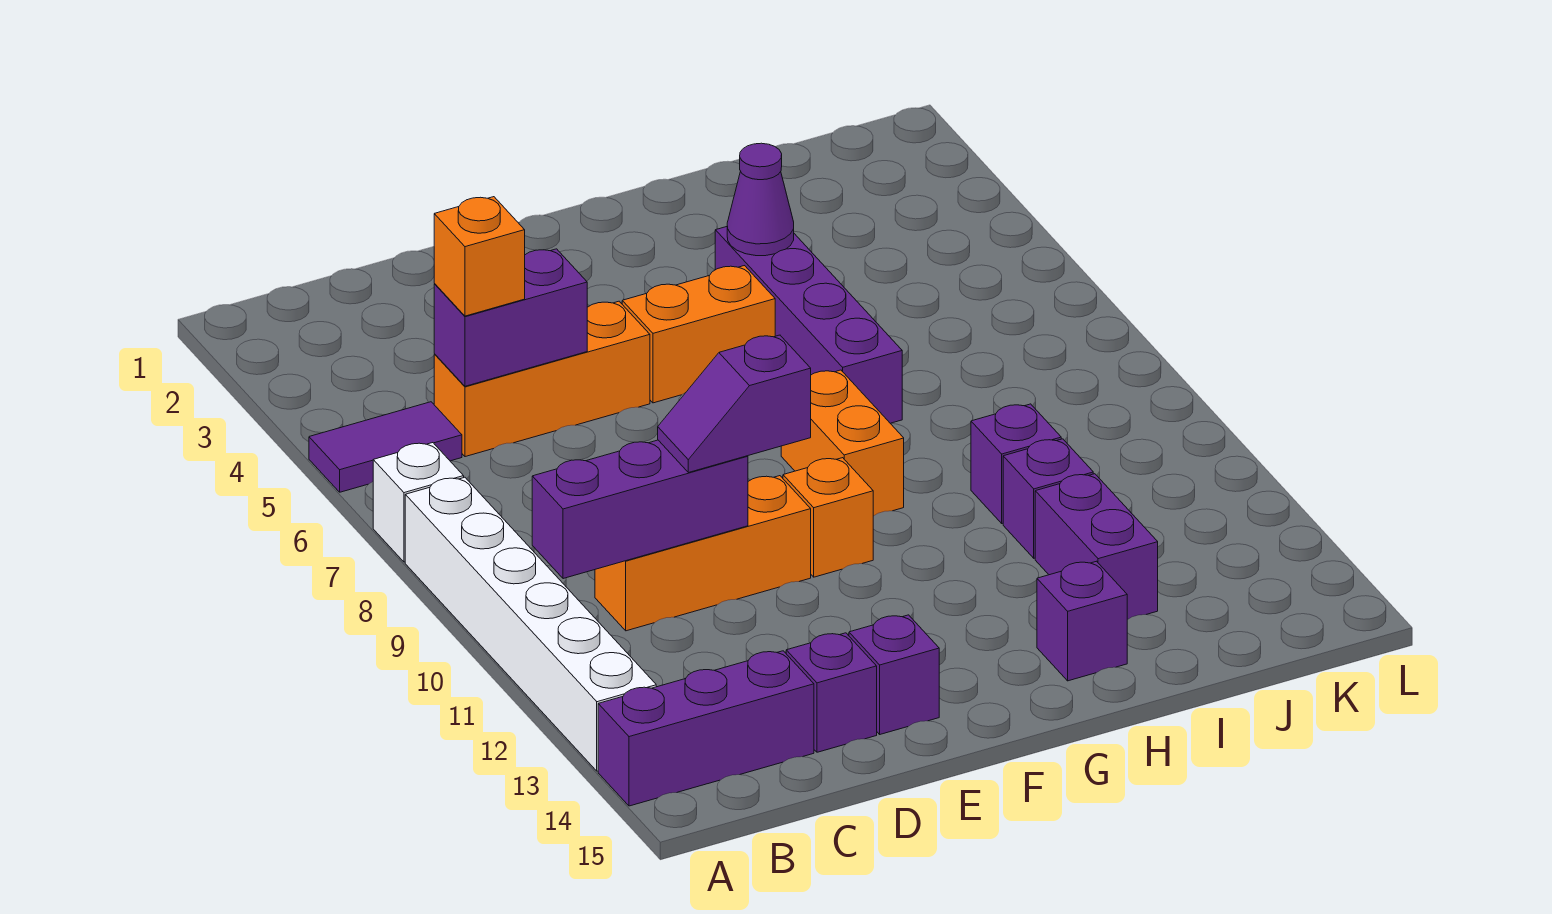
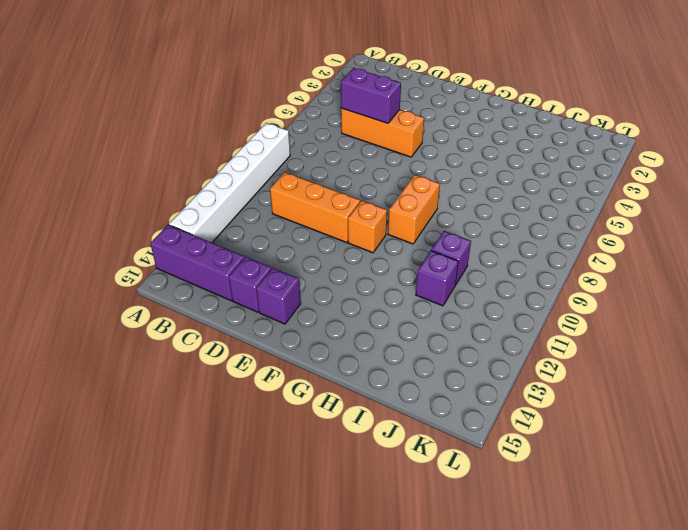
none -> purple tile A5:B5 level 1
none -> white brick A7 level 1
none -> orange brick F5:G5 level 1

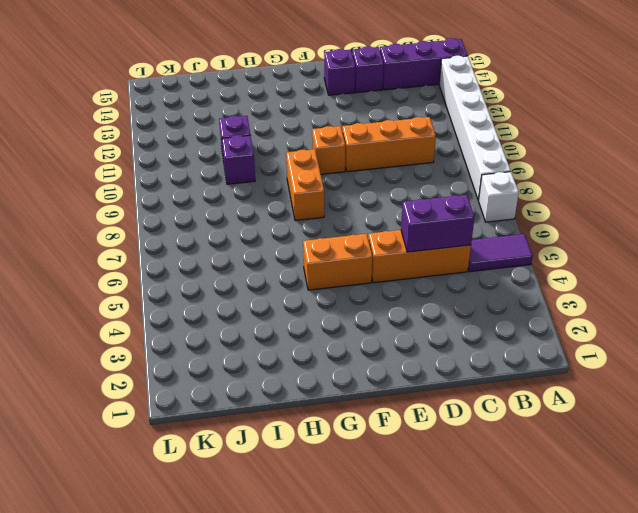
none -> purple brick H4:H7 level 1
none -> purple brick H14 level 1
none -> purple brick I12:I13 level 1

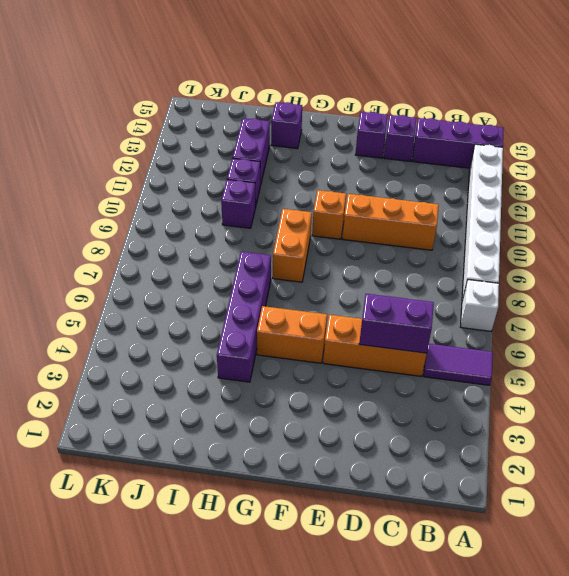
none -> purple brick B10:D10 level 2
none -> purple cone H4 level 2
none -> orange brick C5 level 3

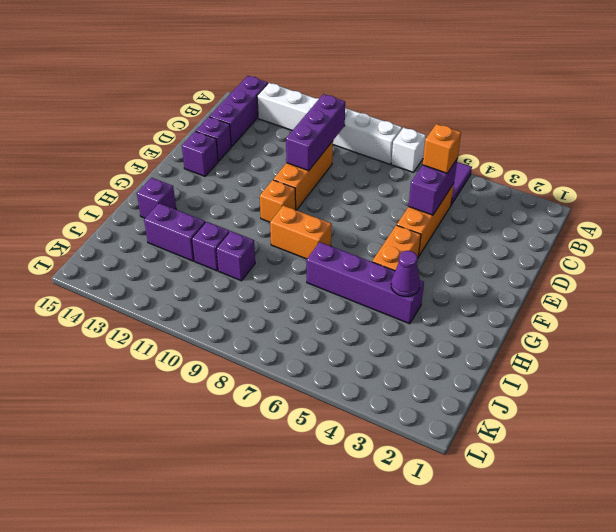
none -> purple slope D10:E10 level 3 top E

